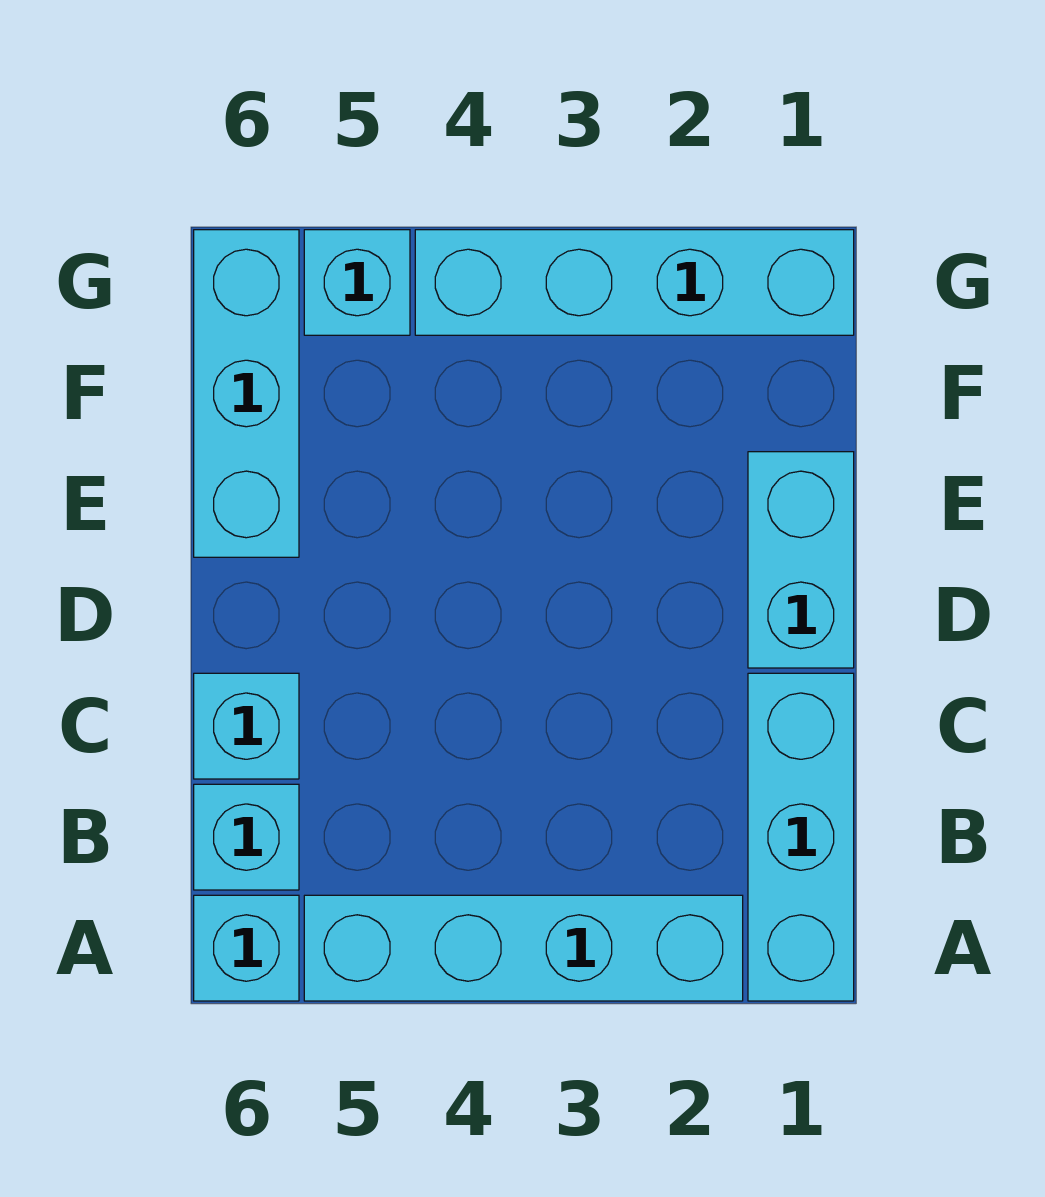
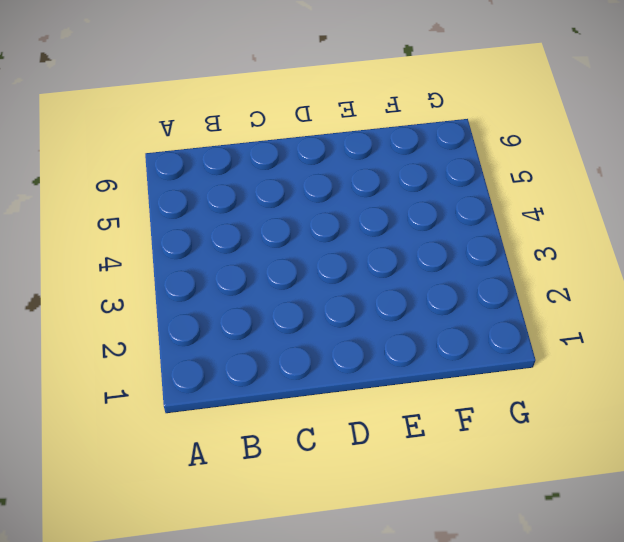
none -> cyan brick A1:C1 level 1
none -> cyan brick A2:A5 level 1

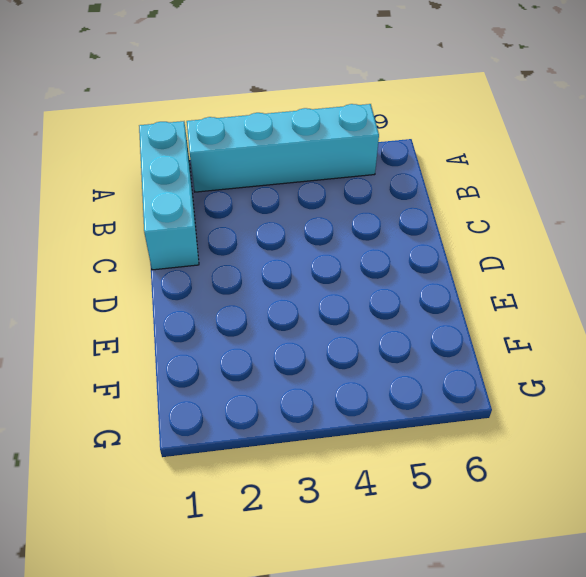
none -> cyan brick A6 level 1
none -> cyan brick B6 level 1

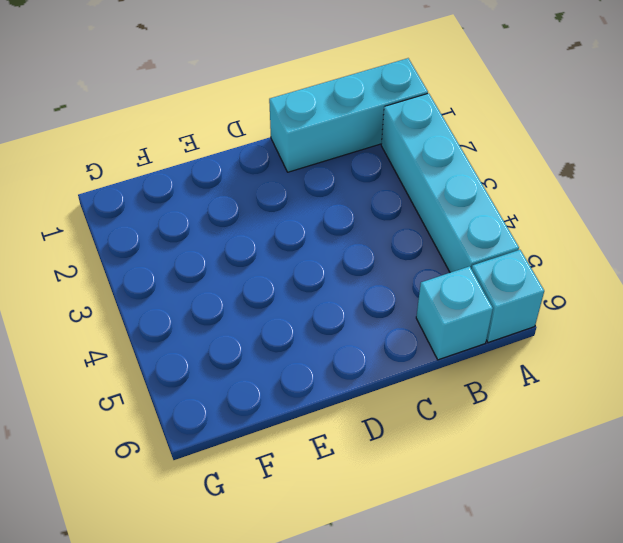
none -> cyan brick C6 level 1
none -> cyan brick D1:E1 level 1

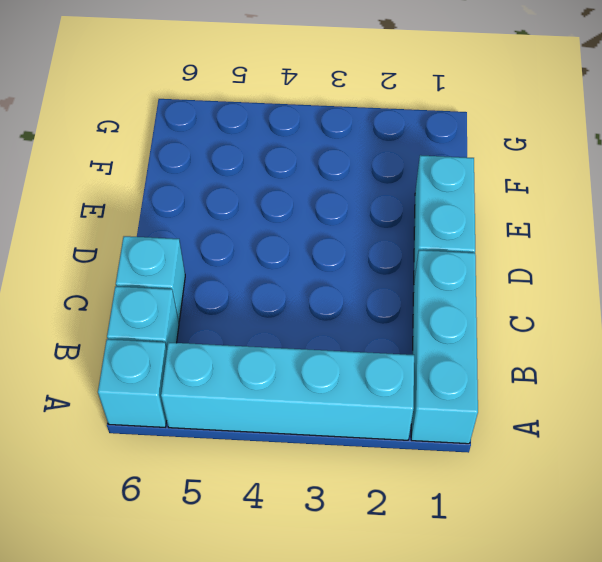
none -> cyan brick E6:G6 level 1
none -> cyan brick G1:G4 level 1

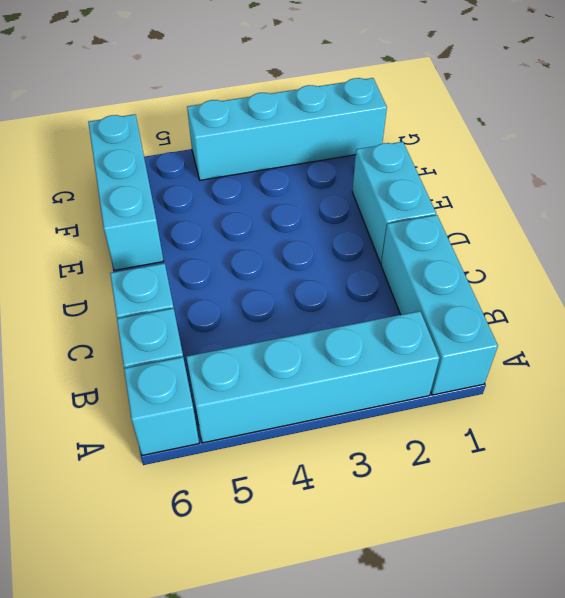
none -> cyan brick G5 level 1

